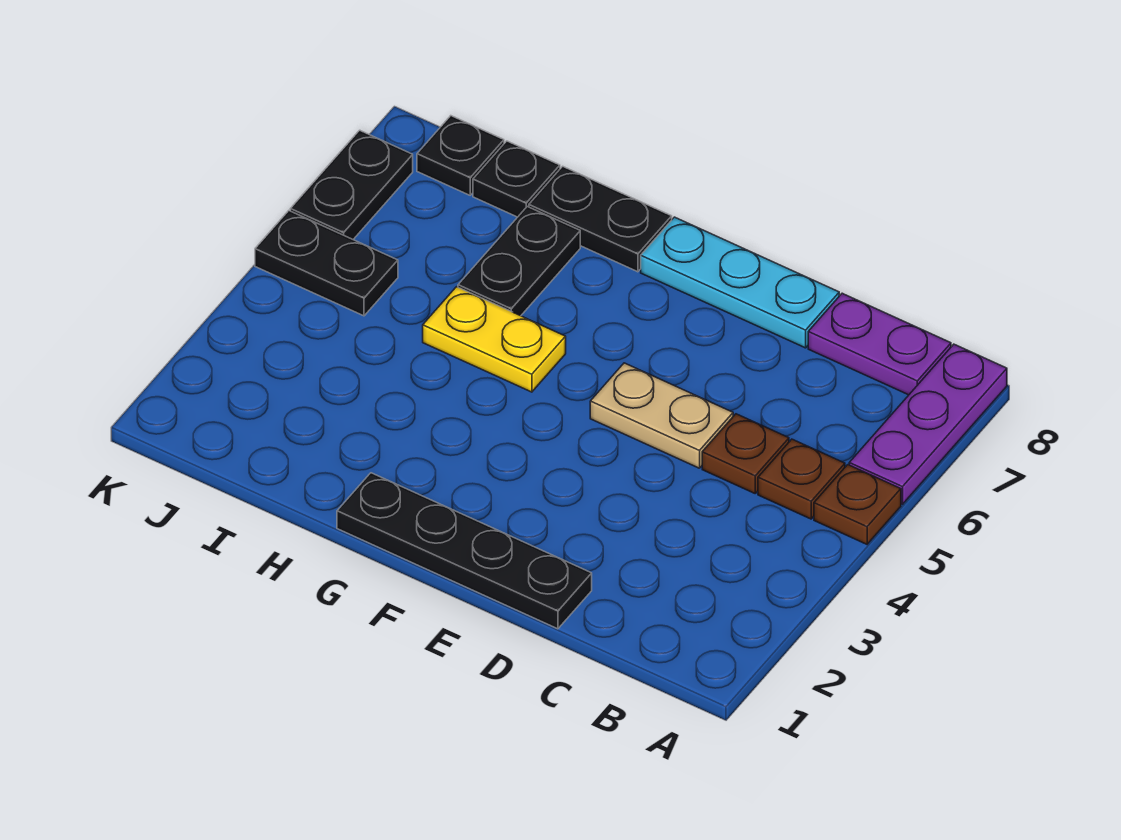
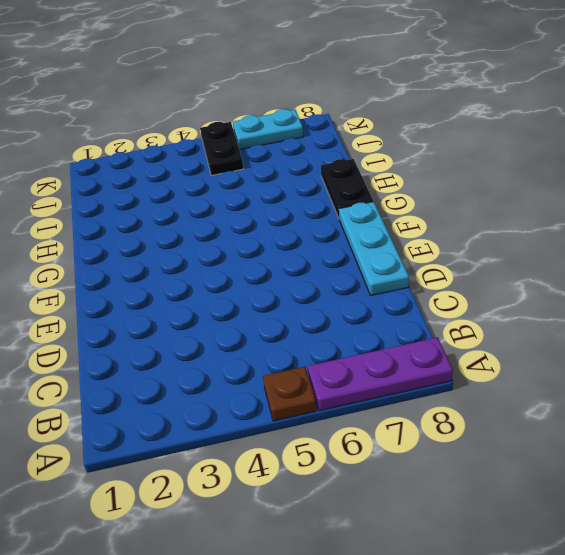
cyan plate K6:K7 level 1 -> black plate K6:K7 level 1
none -> brown plate B5 level 1
none -> purple plate B8:C8 level 1
none -> brown plate C5 level 1

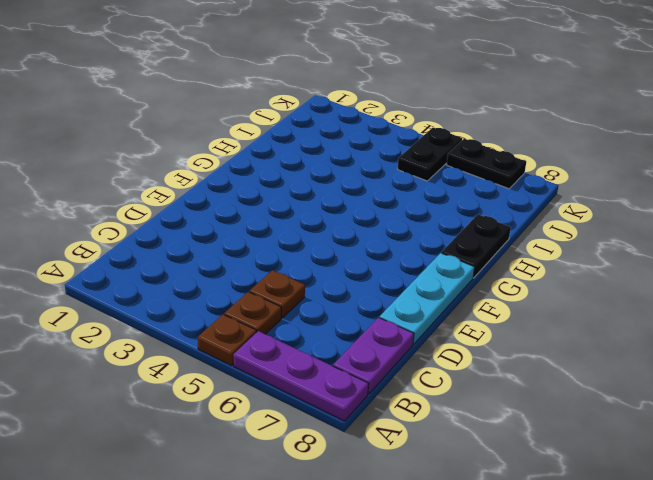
none -> black plate D1:G1 level 1
none -> tan plate D5:E5 level 1
none -> yellow plate G5:H5 level 1

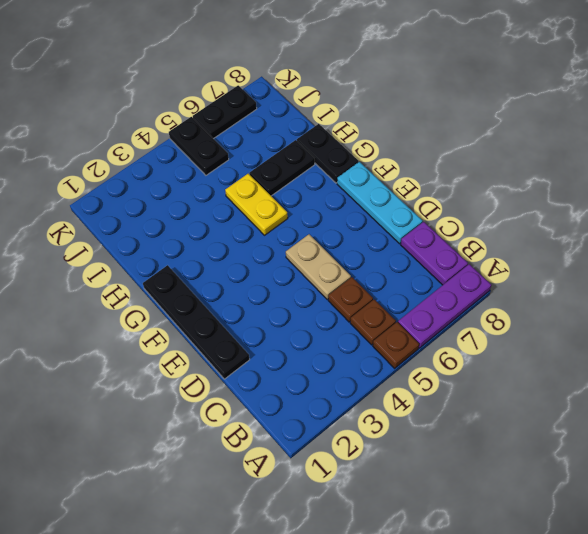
none -> black plate I8 level 1
none -> black plate J8 level 1

